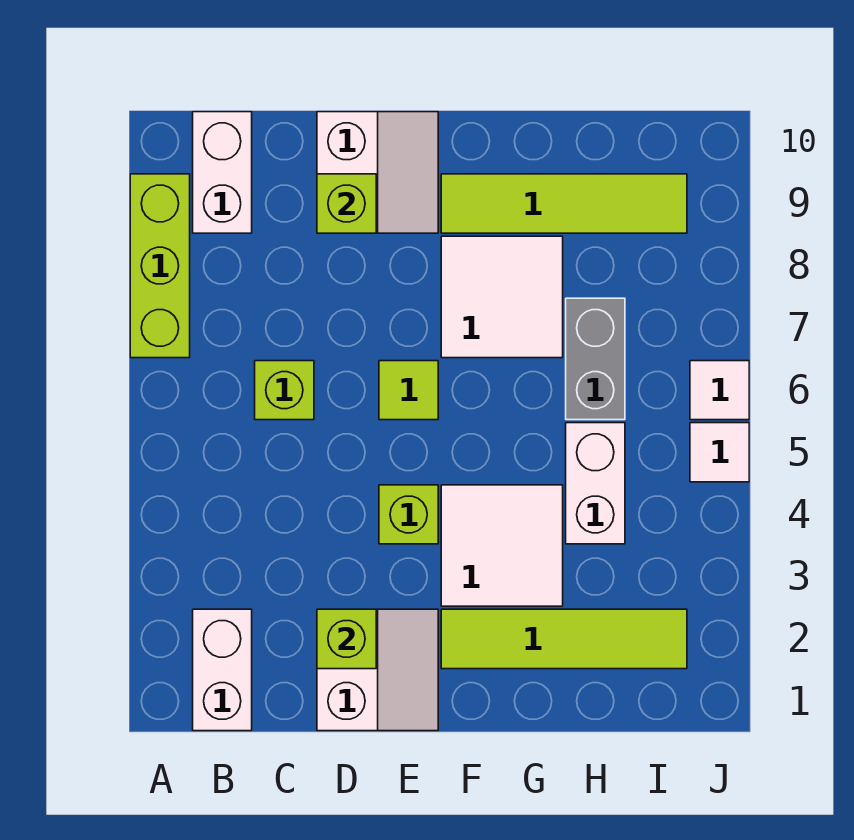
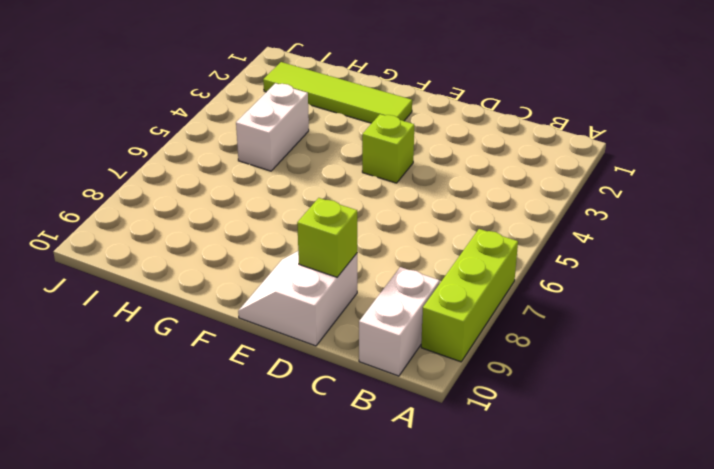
none -> white brick B1:B2 level 1
none -> lime brick C6 level 1
none -> white slope D1:E2 level 1 top D

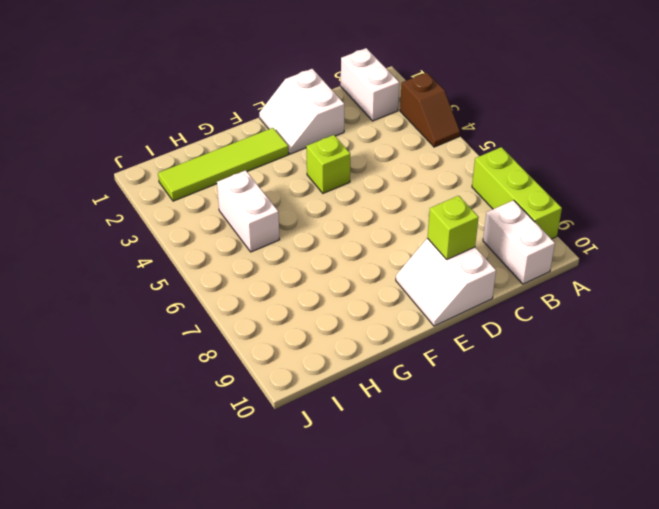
brown slope A3:A4 level 1 top 3 -> none
none -> lime brick C6 level 1
none -> lime tile E6 level 1
none -> white tile F3:G4 level 1

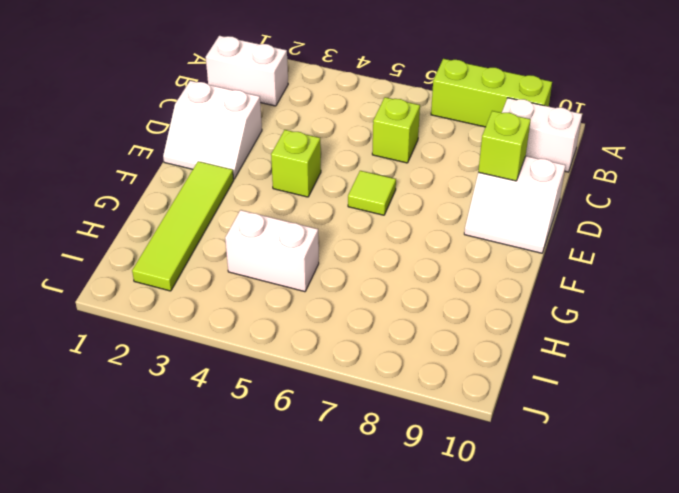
none -> white tile F3:G4 level 1
none -> white tile F7:G8 level 1
none -> lime tile F9:I9 level 1

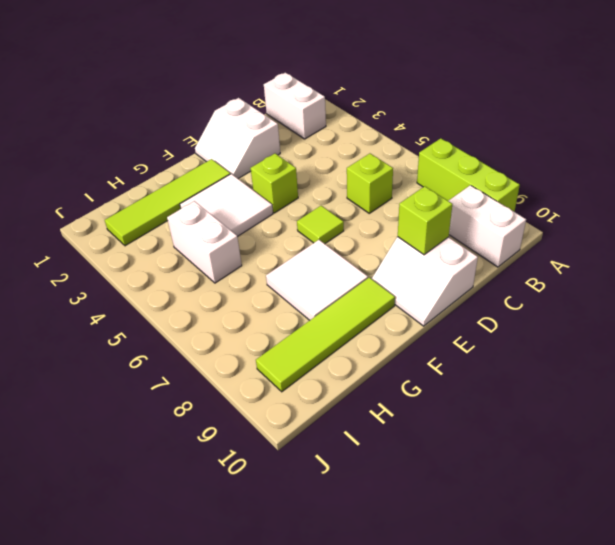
none -> grey brick H6:H7 level 1
none -> white tile J5 level 1
none -> white tile J6 level 1

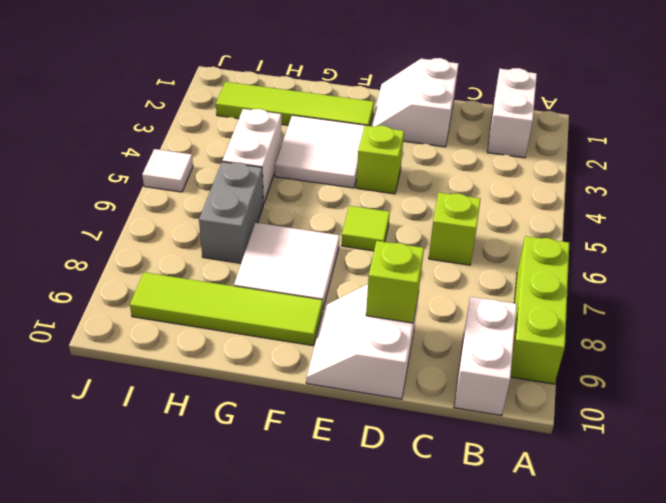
none -> white tile J6 level 1
none -> lime brick D2 level 2

